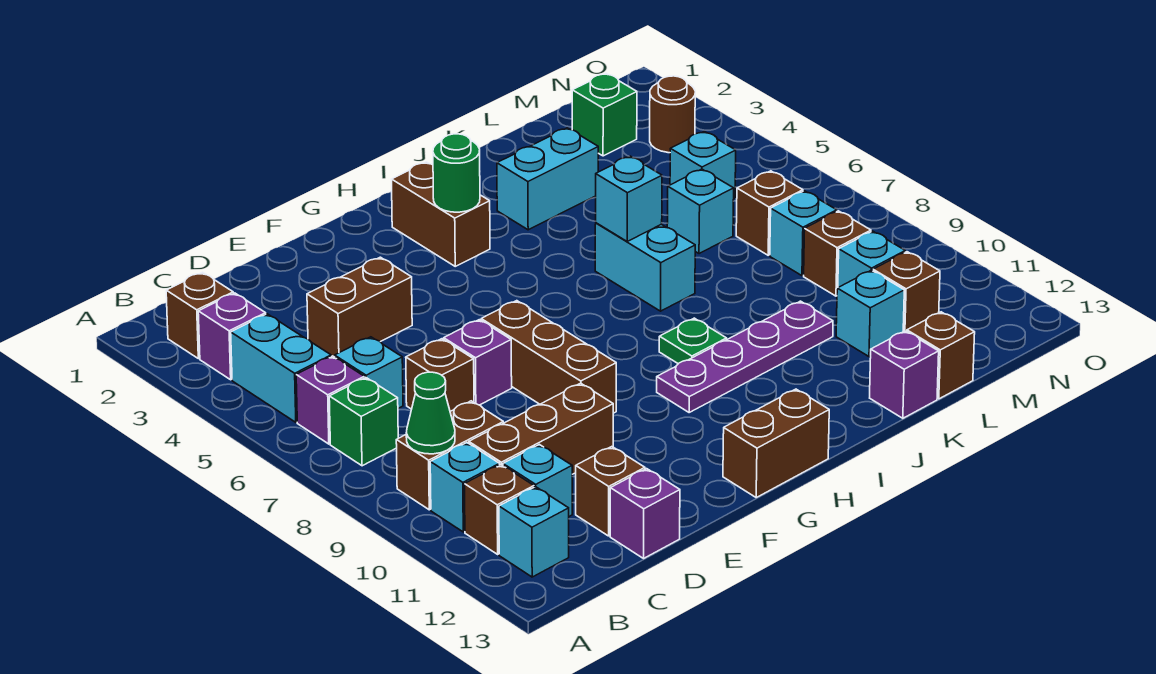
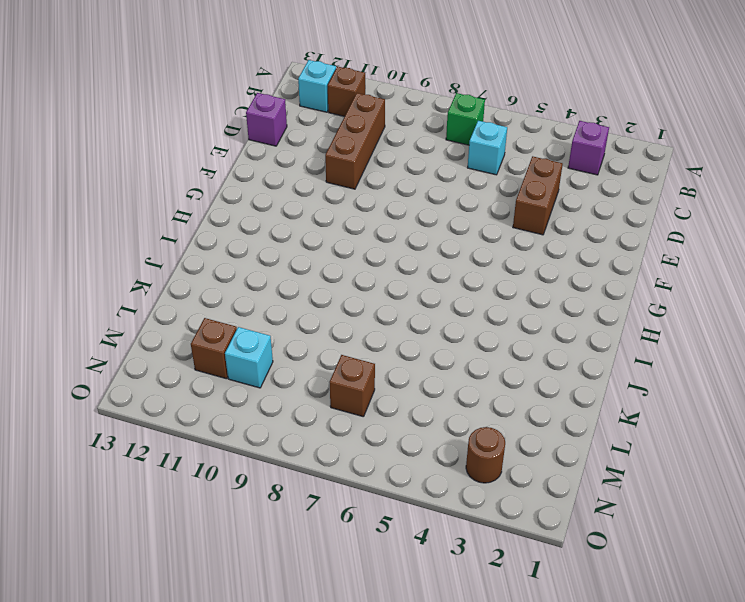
none -> brown brick B2 level 1
none -> cyan brick B4:B5 level 1
none -> purple brick B6 level 1
none -> brown brick B9:C9 level 1

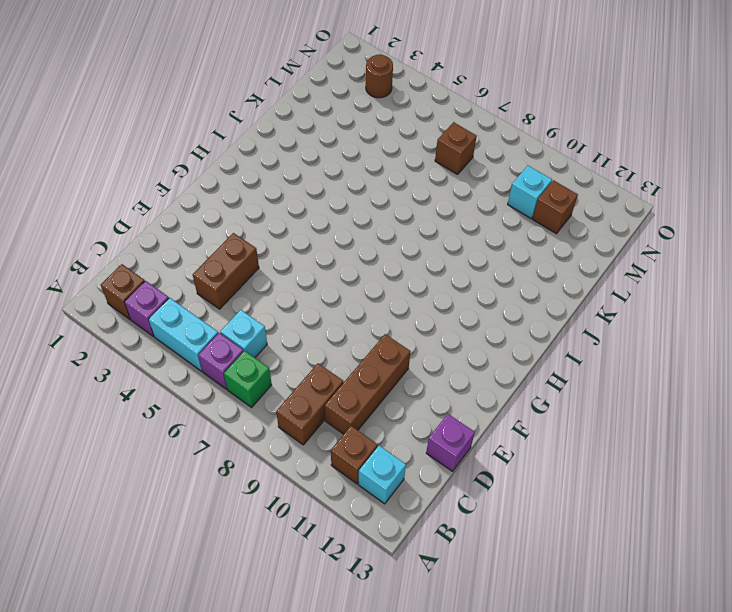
none -> cyan brick B10 level 1
none -> cyan brick C11 level 1
none -> brown brick D7 level 1
none -> brown brick D12 level 1

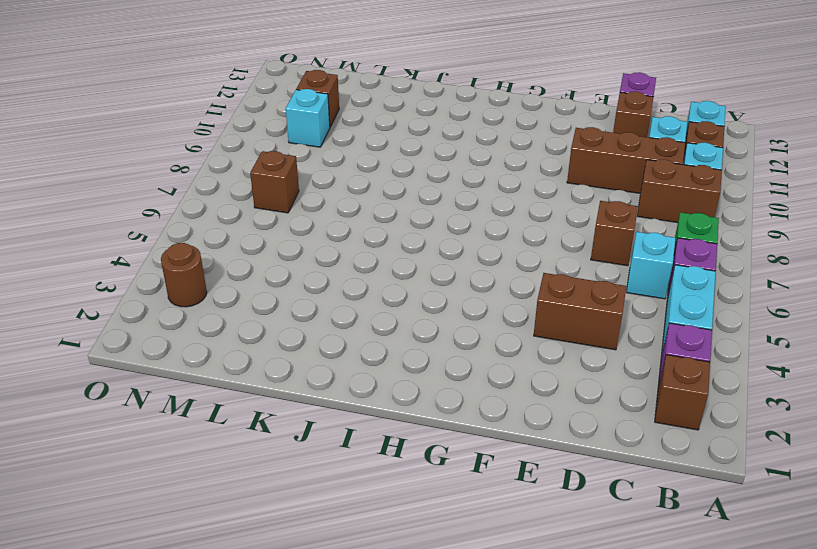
none -> purple brick E7 level 1
none -> brown brick F7:F9 level 1
none -> brown brick G13:H13 level 1
none -> brown brick H2:H3 level 1

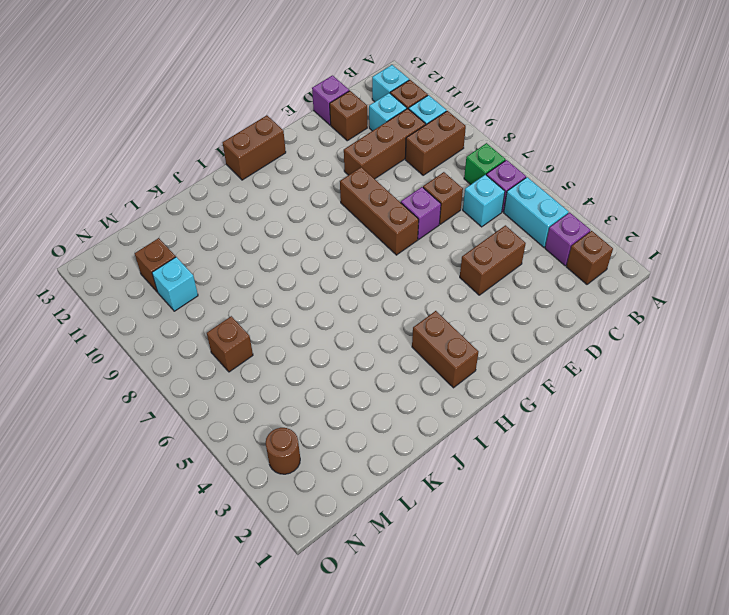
none -> purple plate H10:K10 level 1
none -> green plate I9 level 1
none -> cyan brick J3:K3 level 1
none -> cyan brick J6:J7 level 1

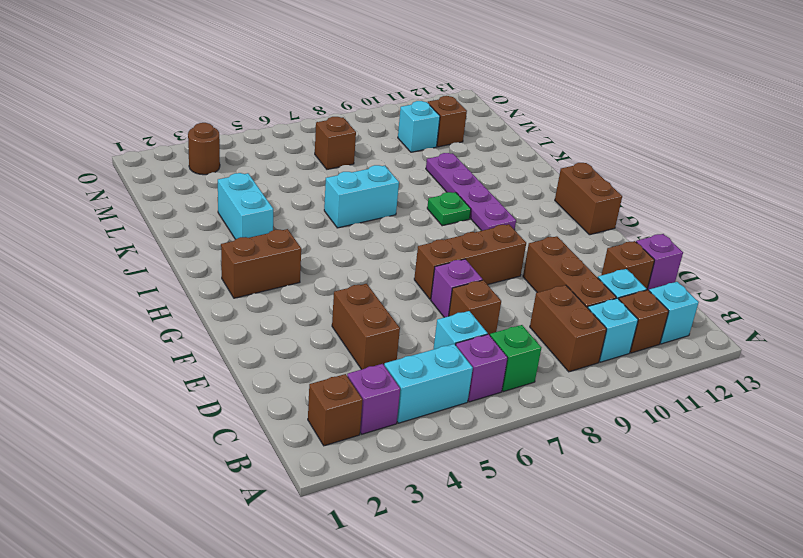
none -> purple brick K13 level 1
none -> cyan brick L6 level 1
none -> cyan brick L11 level 1
none -> brown brick L13 level 1

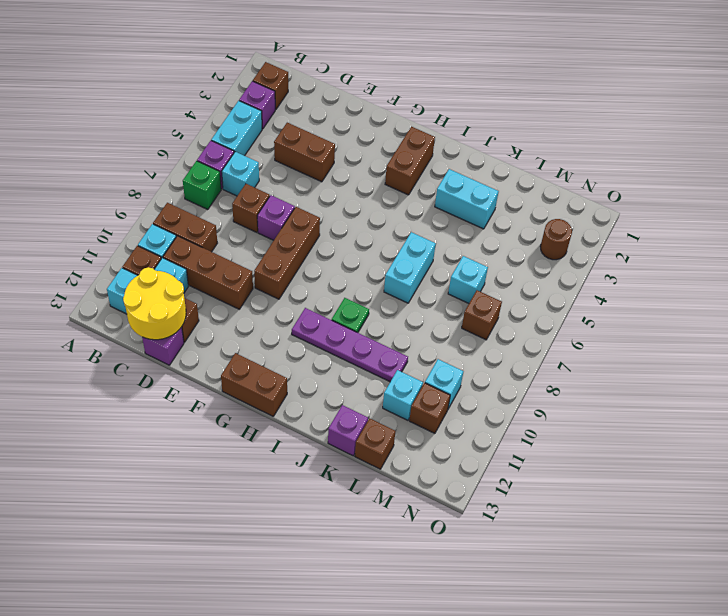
yellow round brick C12:D13 level 2 -> none
none -> green brick M2 level 1
none -> cyan brick M5 level 1
none -> cyan brick M8 level 1
none -> brown brick M9 level 1

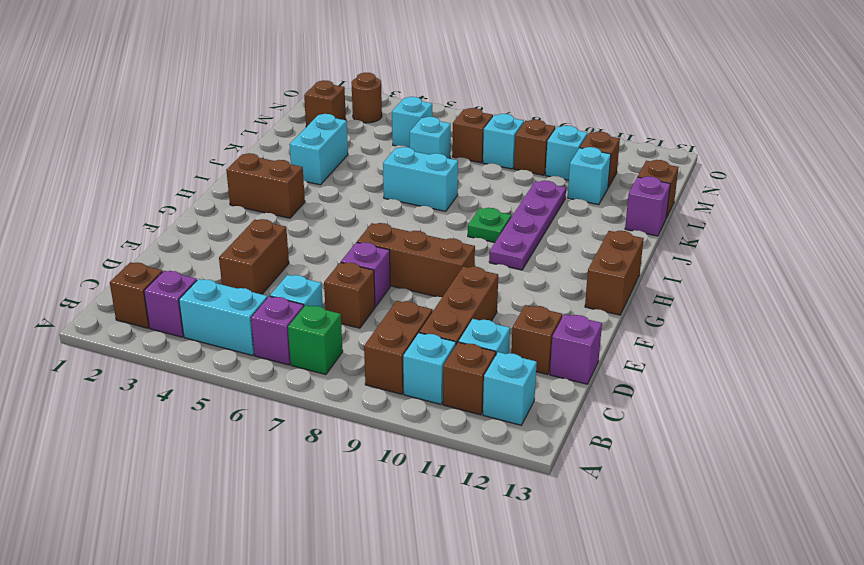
brown brick M2 level 1 -> green brick M2 level 1
none -> green cone B9 level 2
none -> green round brick H3 level 2
none -> cyan brick J6 level 2

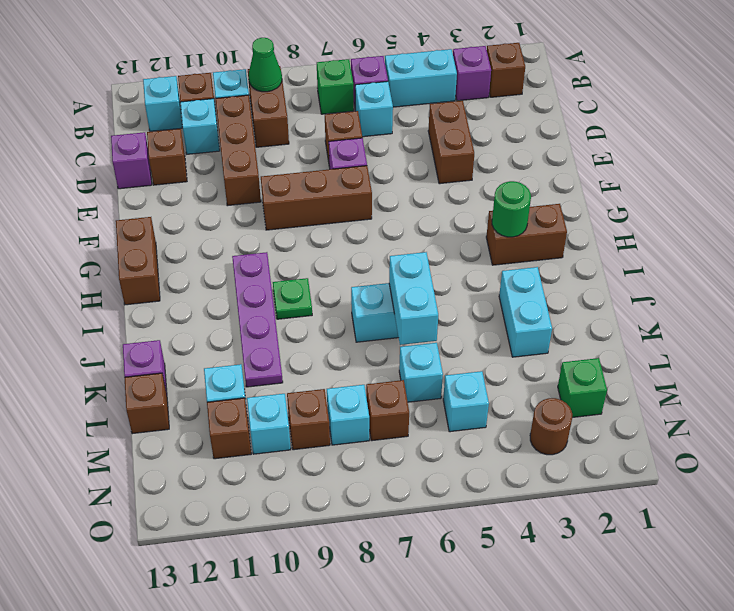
cyan brick J6:K6 level 2 -> cyan brick J6 level 2

